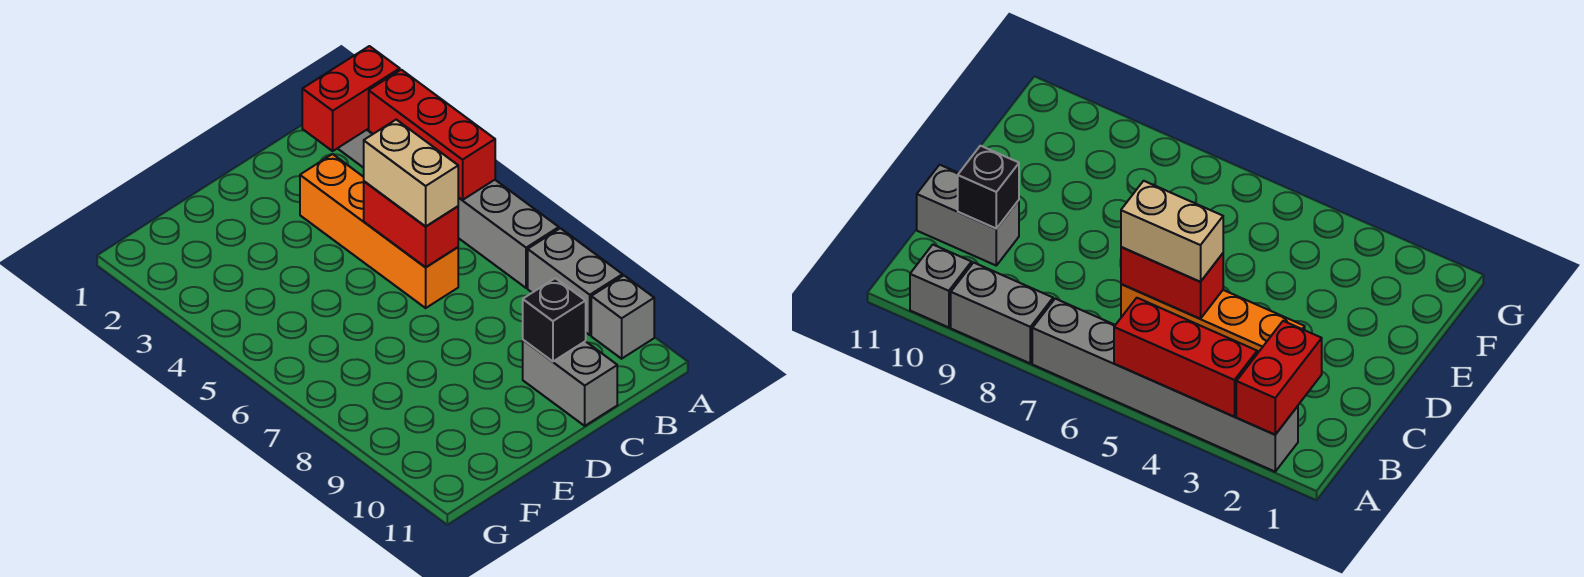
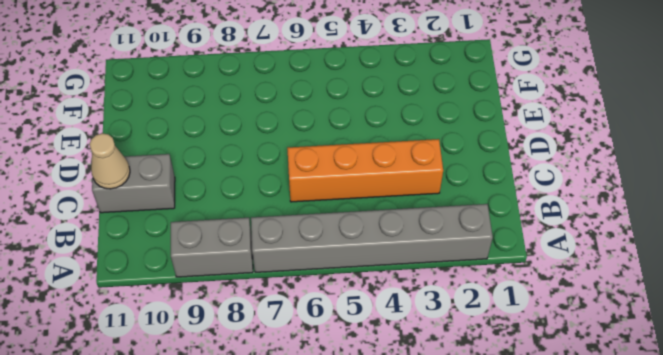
tan cone C11 level 2 -> none
none -> grey brick A10 level 1
none -> red brick A2:B2 level 2

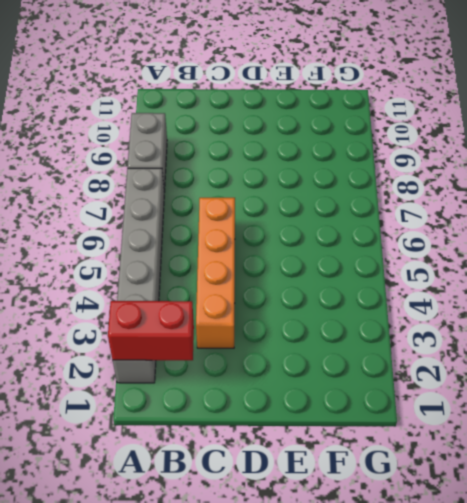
none -> grey brick A10 level 1
none -> grey brick C10:C11 level 1

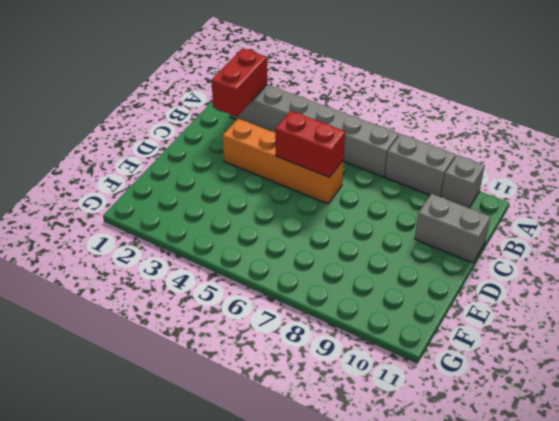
none -> red brick A3:A5 level 2
none -> black brick C10 level 2

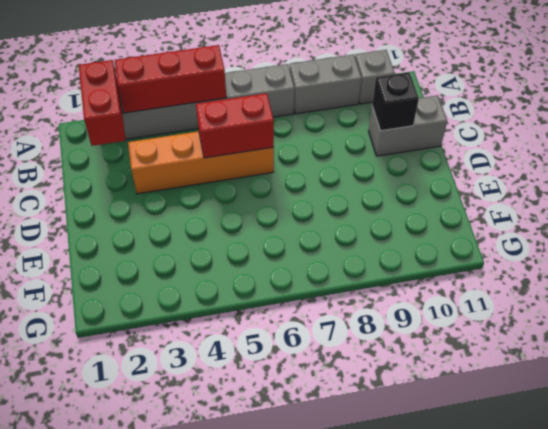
none -> tan brick C5:C6 level 3

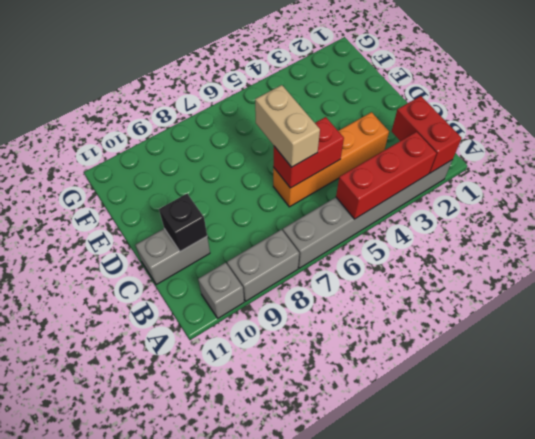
tan brick C6:D6 level 3 -> tan brick C5:C6 level 3

